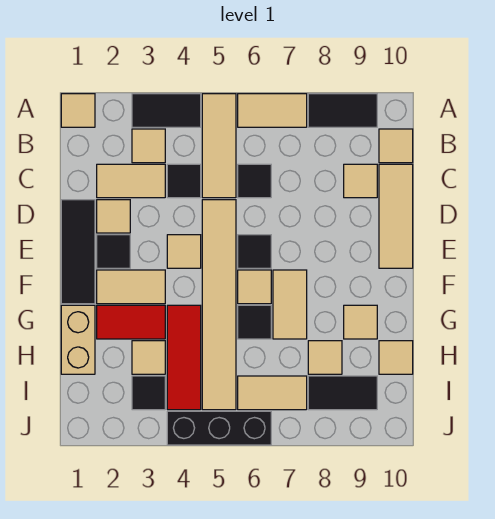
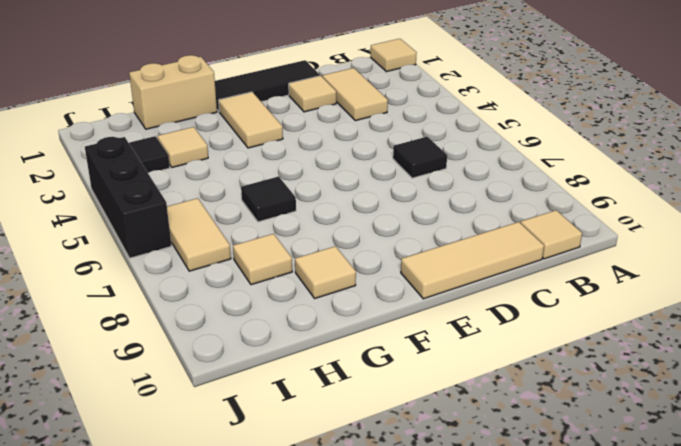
none -> black tile A3:A4 level 1
none -> tan tile A5:C5 level 1
none -> tan tile A6:A7 level 1
none -> black tile A8:A9 level 1

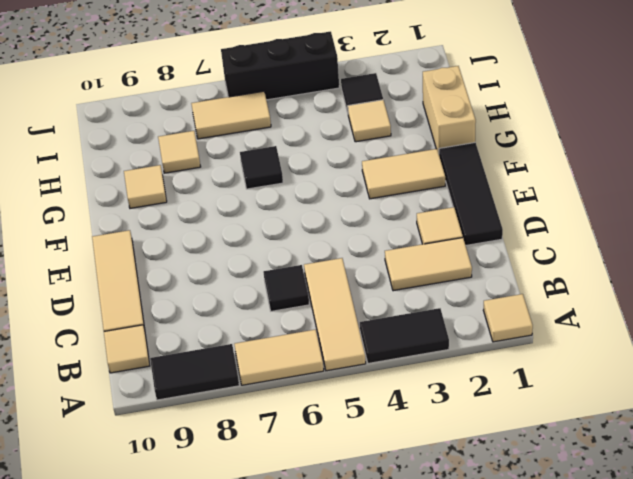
none -> tan tile B3 level 1
none -> black tile C4 level 1
none -> tan tile C9 level 1
none -> tan tile D5:I5 level 1

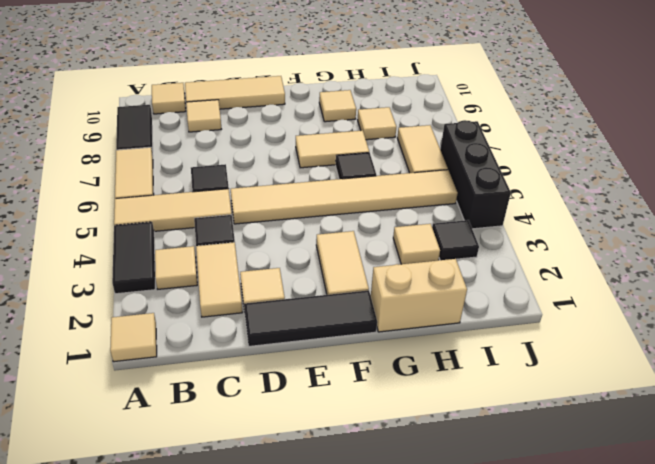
none -> black tile E2 level 1
none -> tan tile E4 level 1
none -> black tile E6 level 1
none -> tan tile F6 level 1

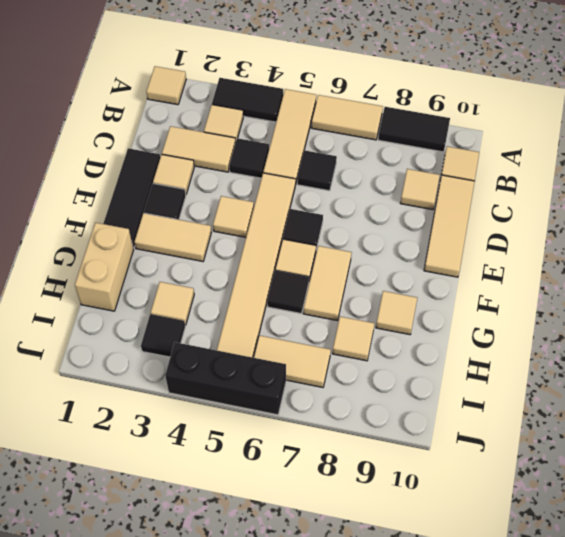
none -> red tile G2:G3 level 1
none -> red tile G4:I4 level 1
none -> tan tile H10 level 1
none -> black tile I8:I9 level 1

